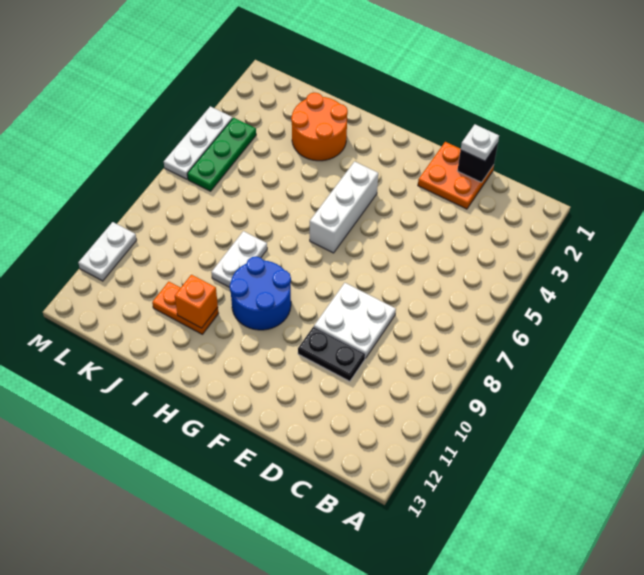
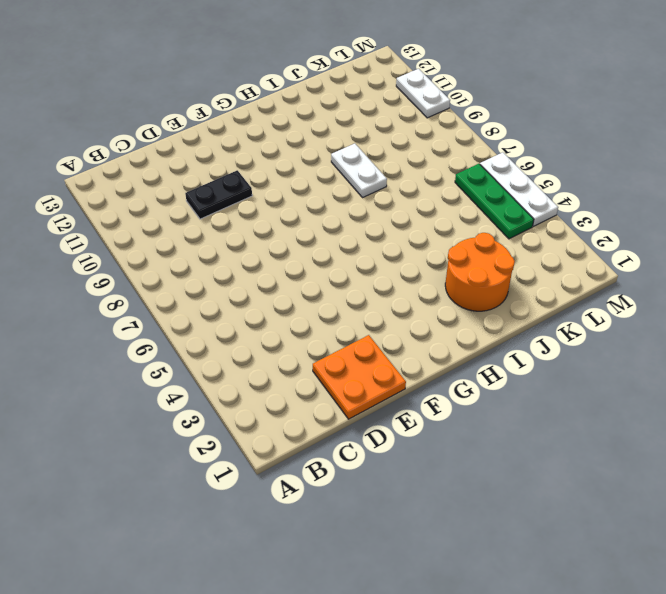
none -> white plate D8:E9 level 1
none -> white brick G4:G6 level 1
none -> blue round brick G9:H10 level 1

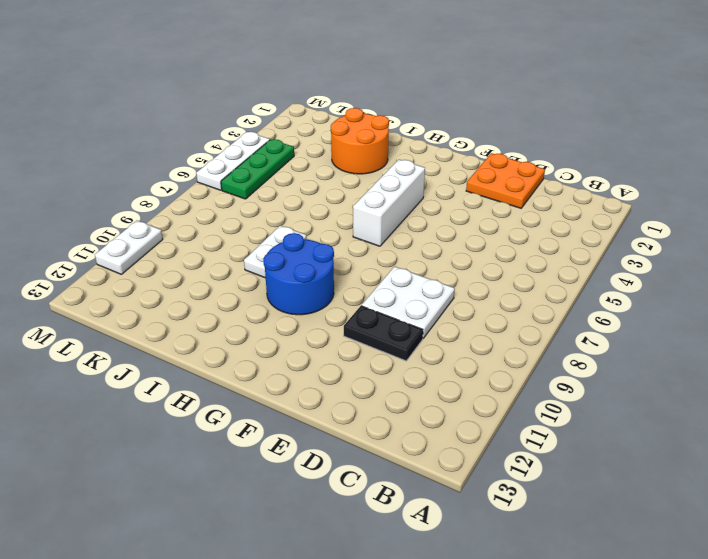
none -> orange plate I11:J11 level 1
none -> black brick D1 level 2
none -> orange brick I11 level 2

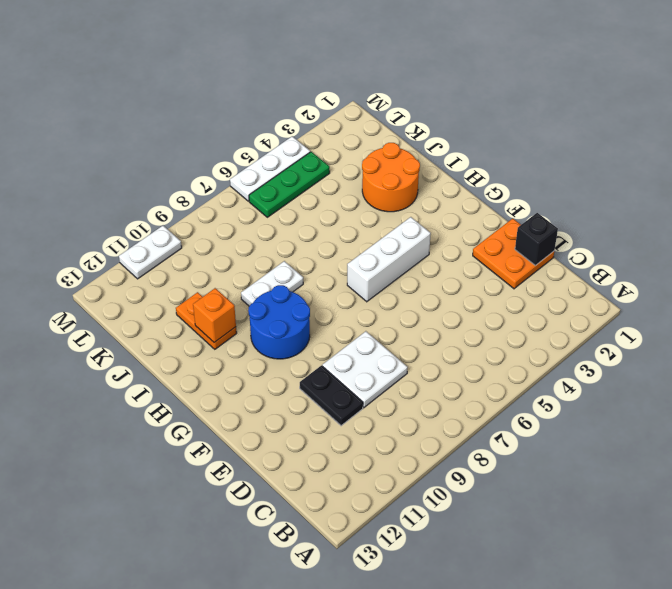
none -> white plate D1 level 3

